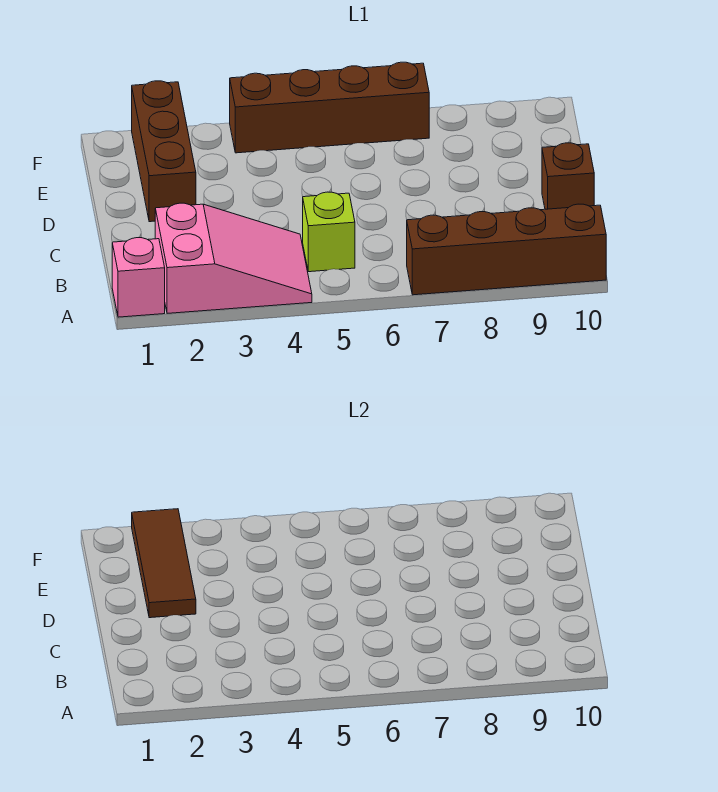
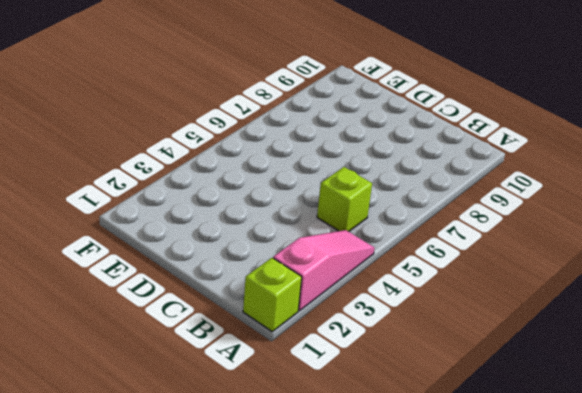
lime brick A1 level 1 -> pink brick A1 level 1
pink slope A2:A4 level 1 top 2 -> pink slope A2:B4 level 1 top 2
none -> brown brick A7:A10 level 1
none -> brown brick C10 level 1

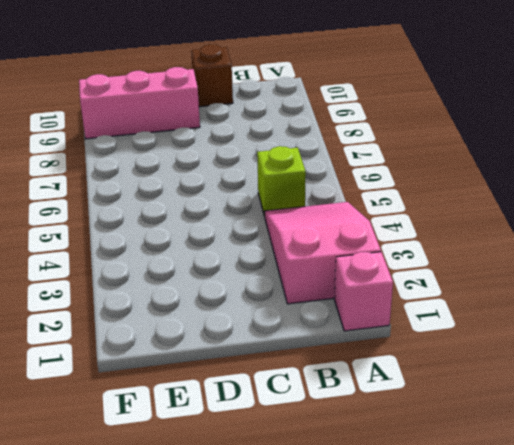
pink brick D9:F9 level 1 -> none
none -> brown brick A7:A10 level 1
none -> brown brick D2:F2 level 1

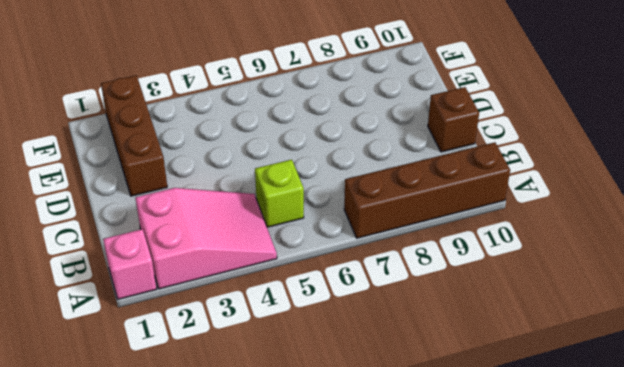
none -> brown brick F4:F7 level 1
none -> brown tile D2:F2 level 2

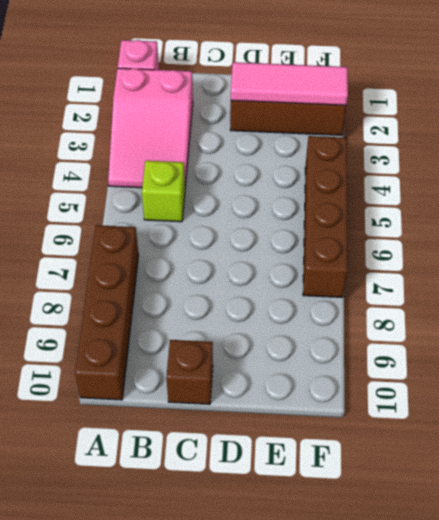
pink tile D2:F2 level 2 -> brown tile D2:F2 level 2

